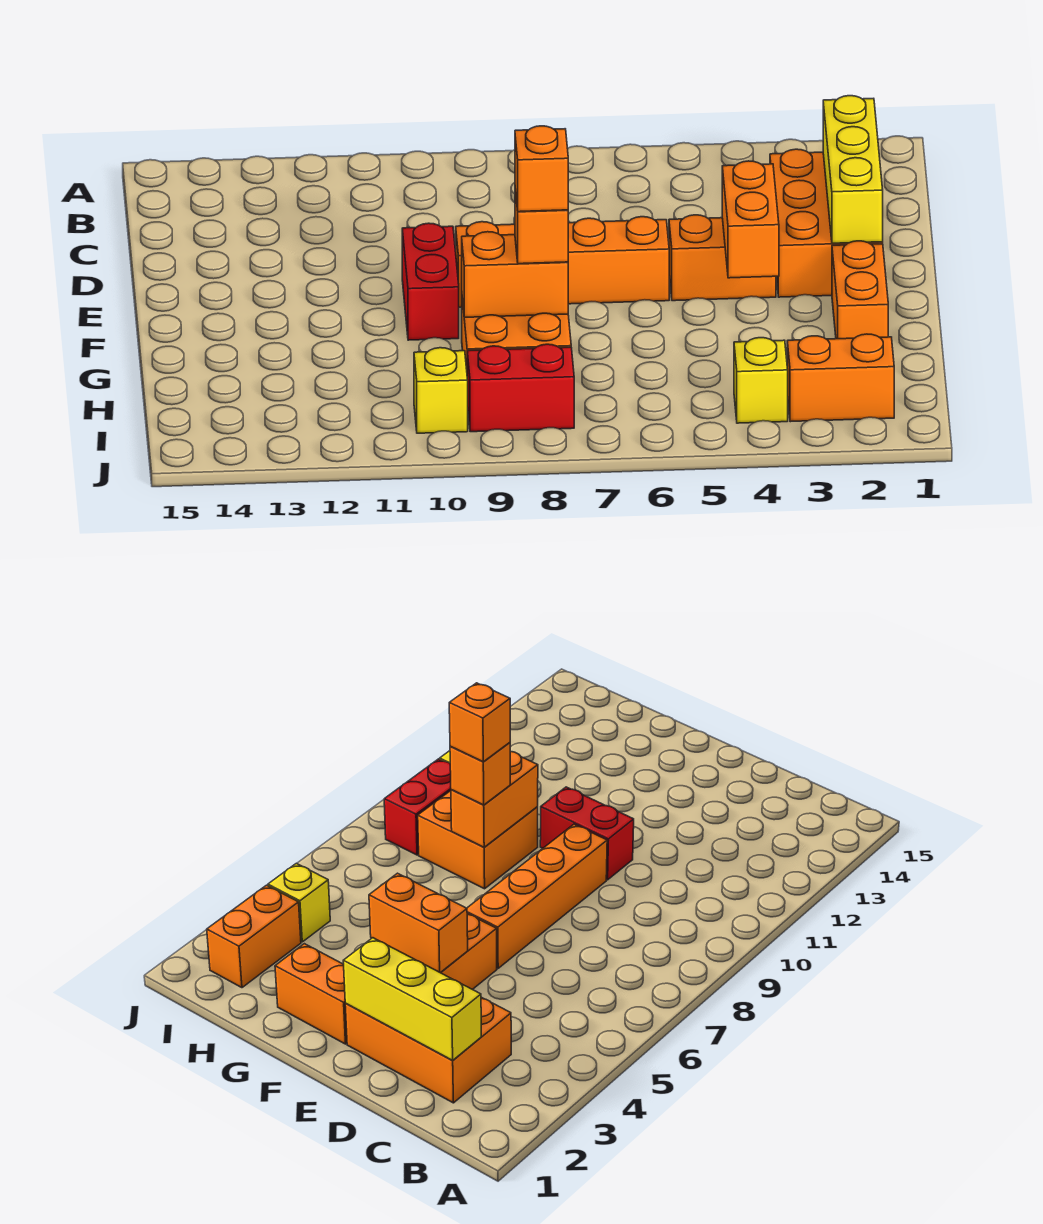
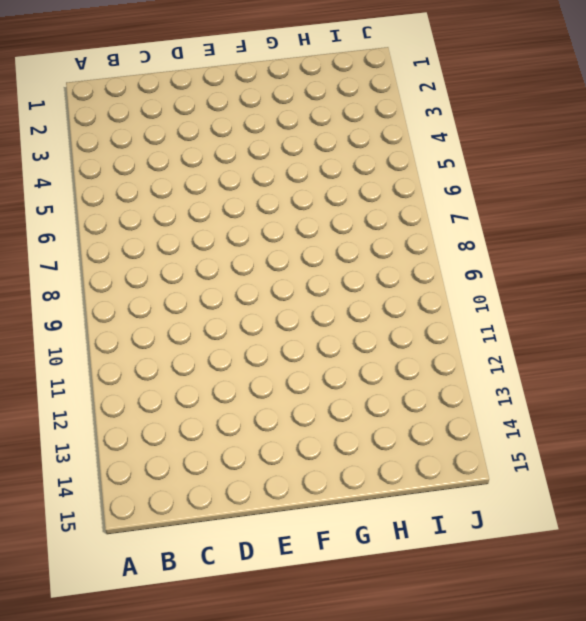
none -> orange brick C2:E3 level 1
none -> orange brick E4:E5 level 1
none -> orange brick E6:E9 level 1

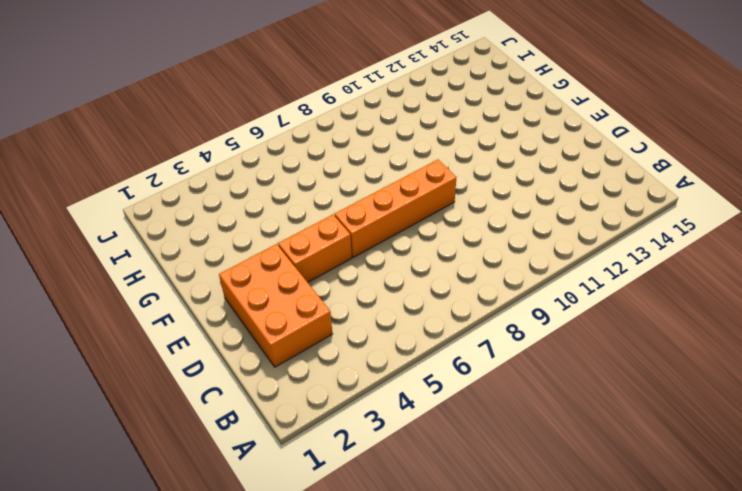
none -> red brick E10:F10 level 1
none -> orange brick F2:G2 level 1
none -> orange brick G8:H9 level 1

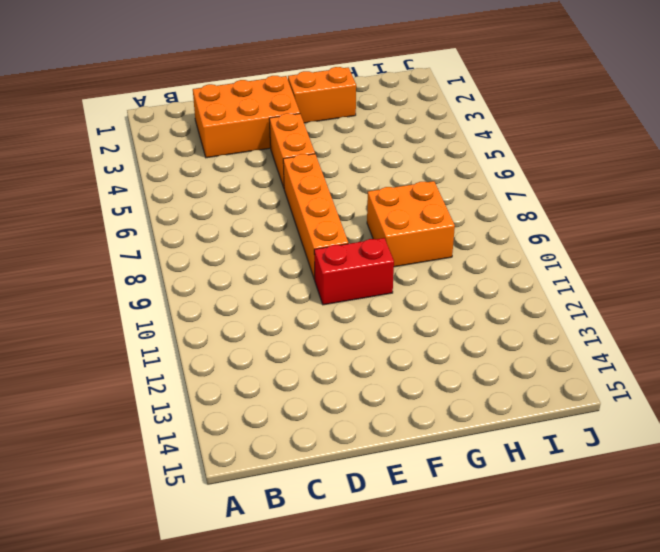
none -> orange brick I2:I3 level 1
none -> yellow brick I4 level 1
none -> red brick I8:I9 level 1

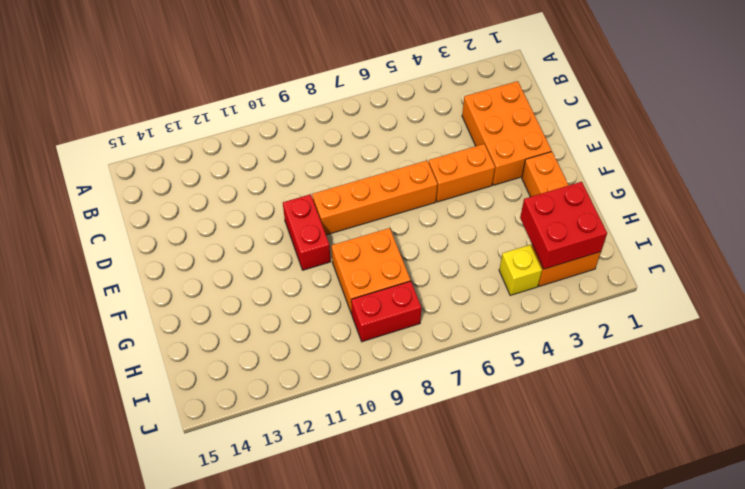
red brick H2:I3 level 2 -> none
none -> yellow brick I10 level 1
none -> yellow brick C2:E2 level 2
none -> orange brick E4:F4 level 2

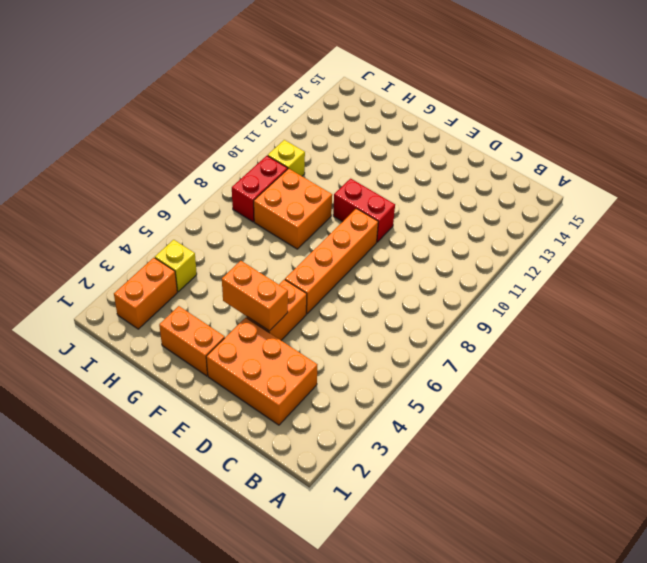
none -> yellow brick C2:E2 level 2
none -> orange brick G8:G9 level 2
none -> orange brick G8 level 3

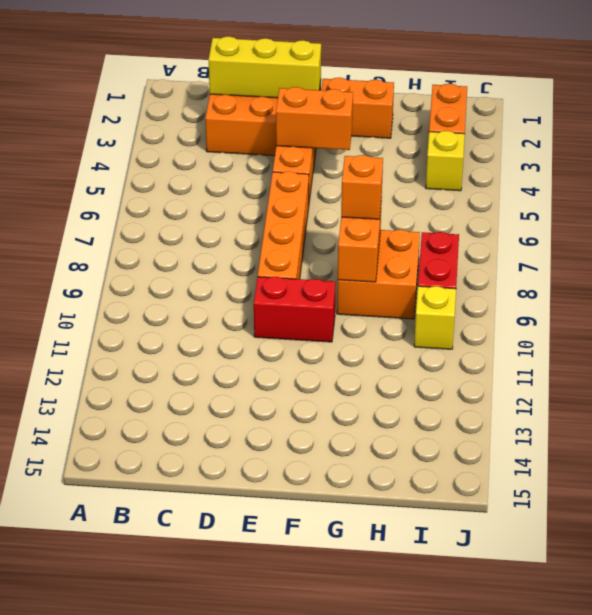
none -> orange brick G8 level 4

